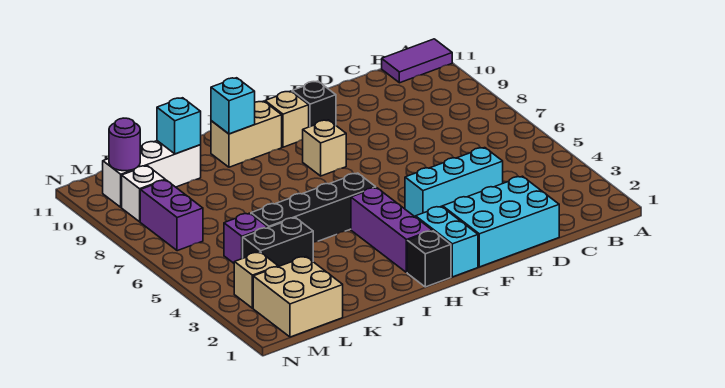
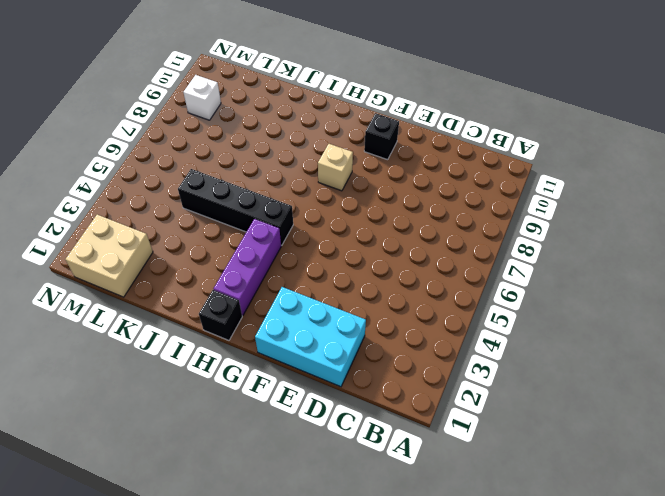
none -> purple tile A11:B11 level 1
none -> cyan brick D4:F4 level 1
none -> cyan brick G1:G2 level 1

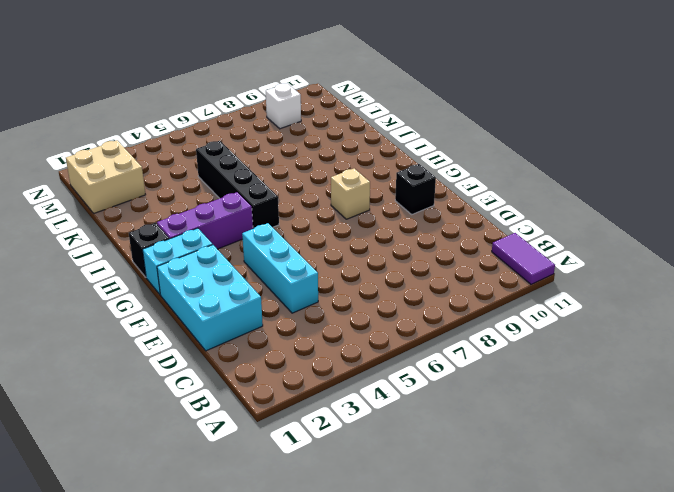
none -> tan brick G10 level 1
none -> tan brick H10:I10 level 1
none -> black brick K4:L4 level 1

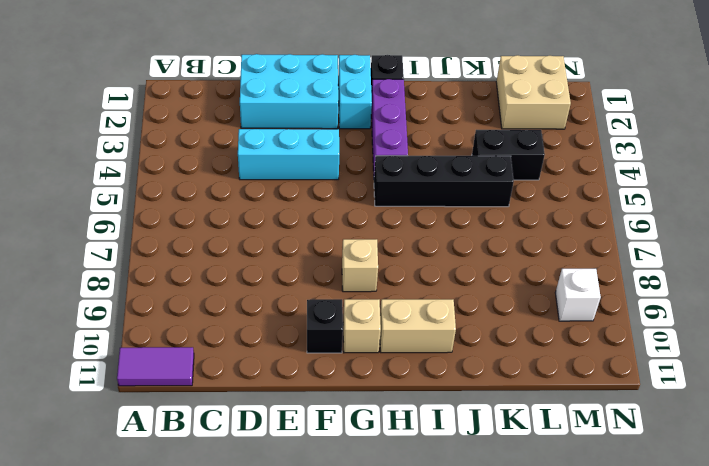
none -> white brick K10:M10 level 1
none -> purple brick L5 level 1
none -> tan brick M3 level 1

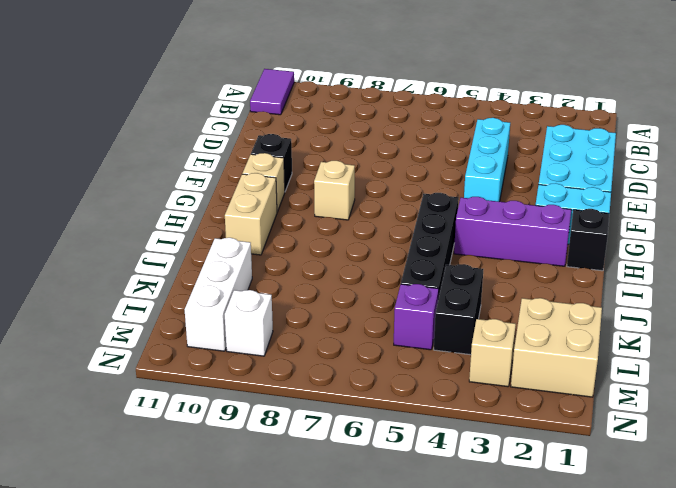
none -> purple brick M7:M8 level 1
none -> cyan brick I10 level 2
none -> cyan brick K10 level 2

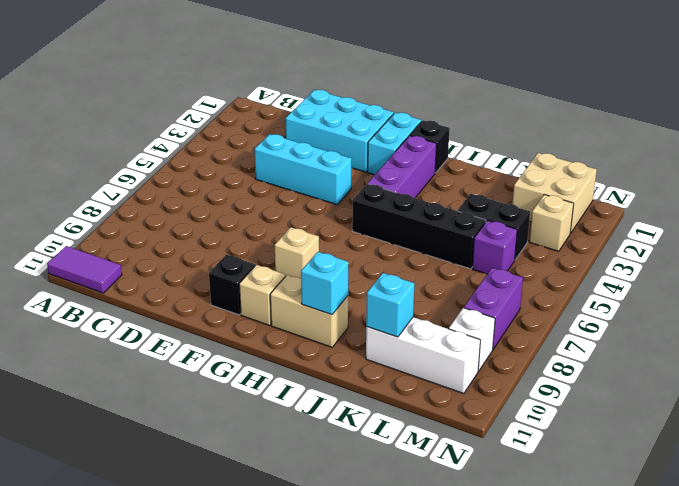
none -> purple round brick M10 level 2

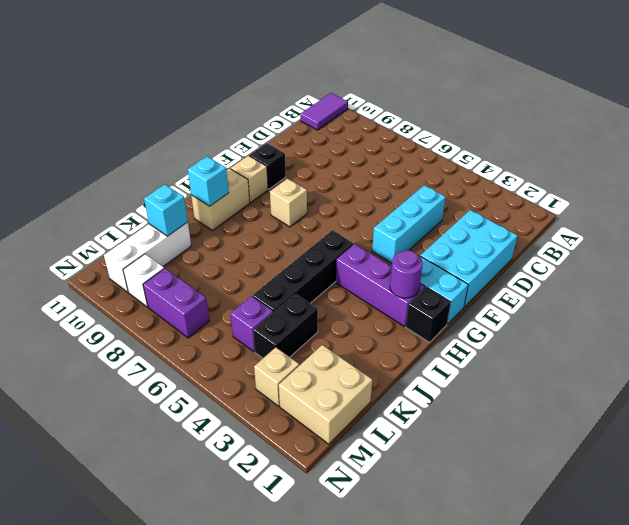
purple round brick H2 level 2 -> purple round brick M10 level 2

